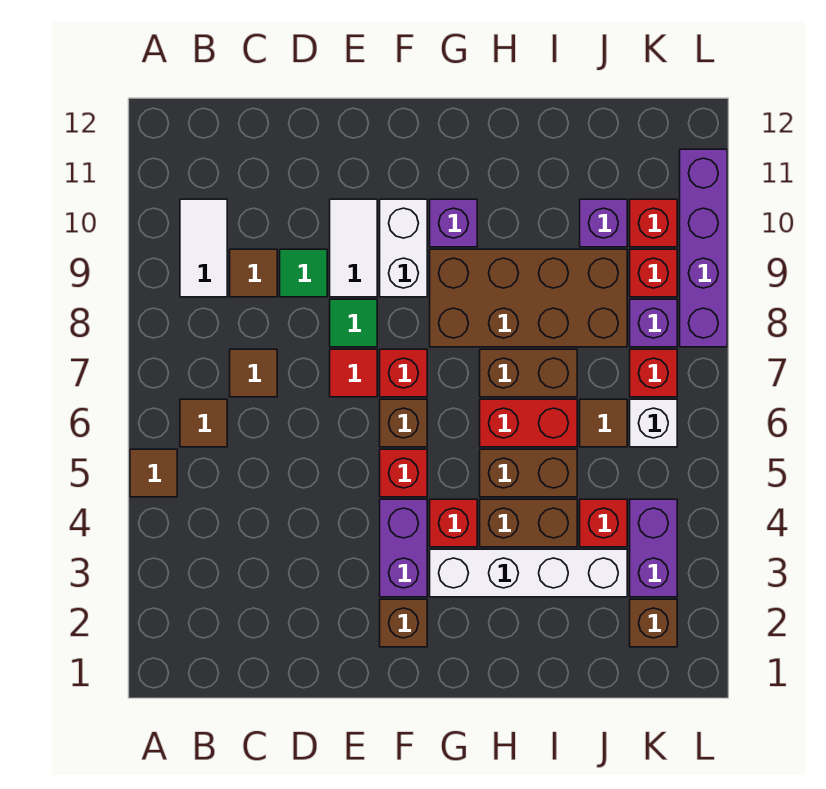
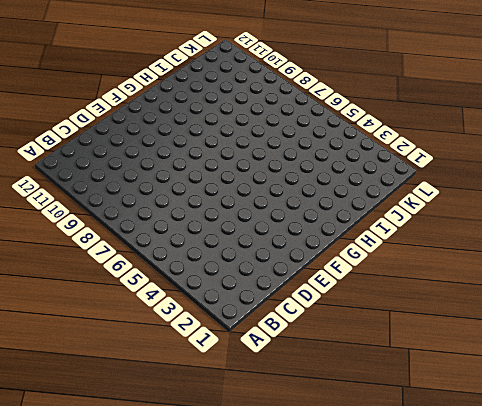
none -> brown tile A5 level 1
none -> brown tile B6 level 1
none -> white tile B9:B10 level 1
none -> brown tile C7 level 1

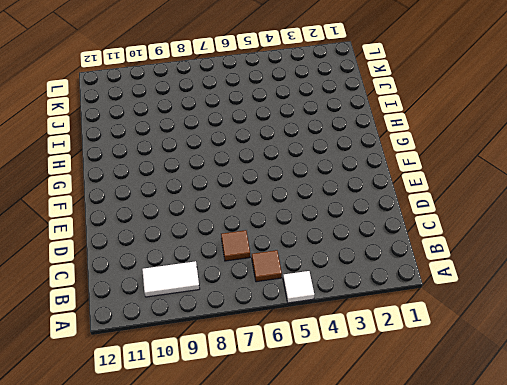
white tile A5 level 1 -> brown tile A5 level 1
none -> brown tile C9 level 1
none -> green tile D9 level 1
none -> red tile E7 level 1
none -> green tile E8 level 1

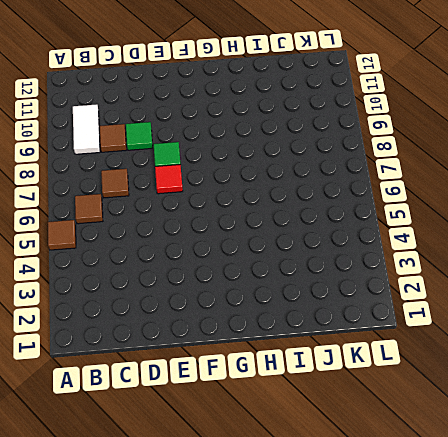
none -> white tile E9:E10 level 1
none -> brown brick F2 level 1
none -> purple brick F3:F4 level 1
none -> red brick F5 level 1

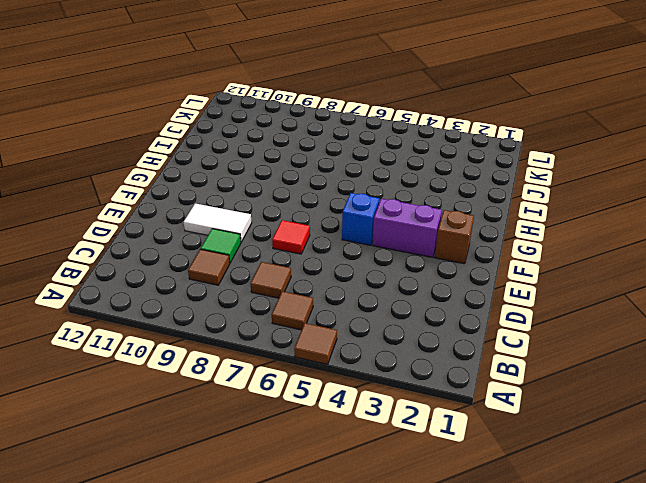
blue brick F5 level 1 -> red brick F5 level 1
none -> white tile B9:B10 level 1
none -> green tile E8 level 1
none -> brown brick F6 level 1
none -> red brick F7 level 1

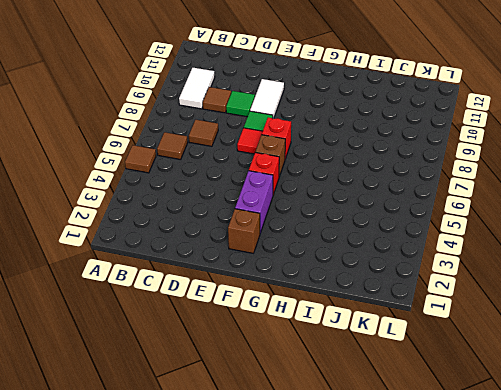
none -> white brick F9:F10 level 1
none -> white brick G3:J3 level 1
none -> red brick G4 level 1
none -> brown brick G8:J9 level 1

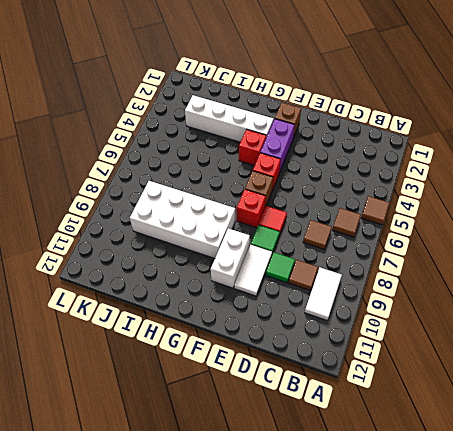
white brick G8:J9 level 1 -> brown brick G8:J9 level 1
none -> purple brick G10 level 1
none -> brown brick H4:I4 level 1
none -> brown brick H5:I5 level 1
none -> red brick H6:I6 level 1

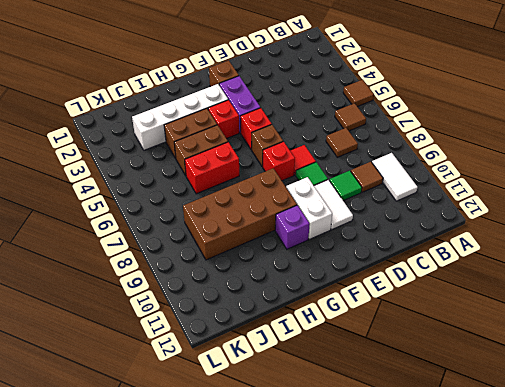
none -> brown brick H7:I7 level 1
none -> red brick J4 level 1
none -> brown tile J6 level 1
none -> purple brick J10 level 1

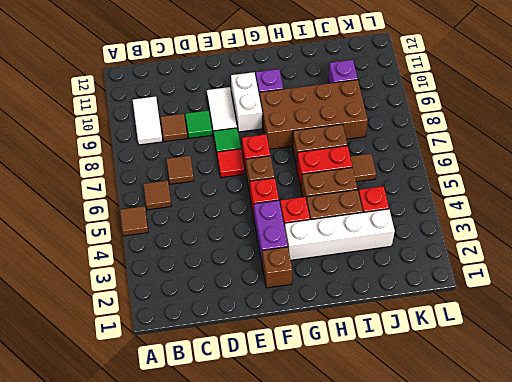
none -> brown brick K2 level 1
none -> purple brick K3:K4 level 1
none -> white brick K6 level 1
none -> red brick K7 level 1

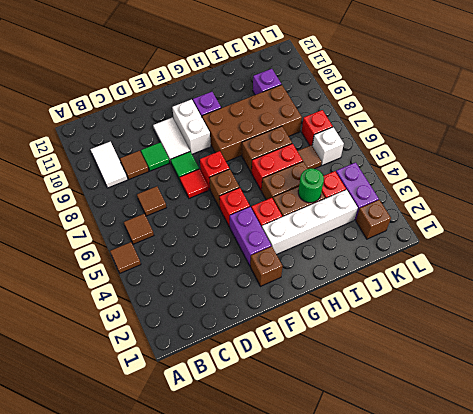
green round brick I4 level 2 -> none
none -> purple brick K8 level 1
none -> red brick K9 level 1
none -> red brick K10 level 1
none -> purple brick L8:L11 level 1

